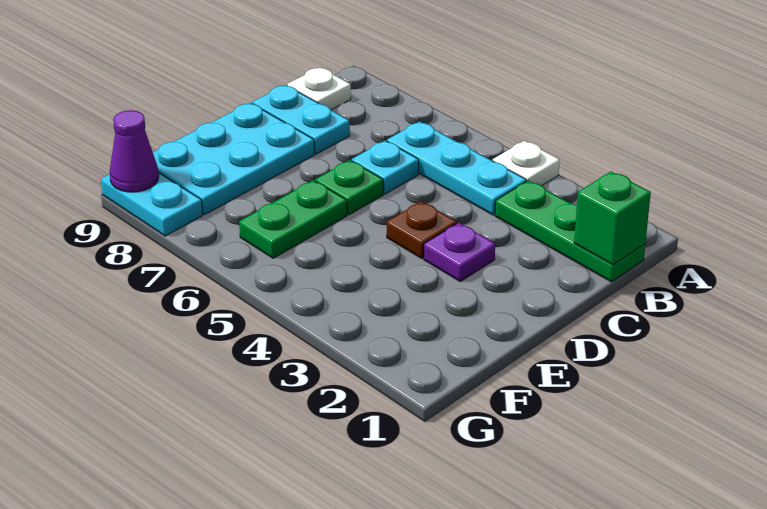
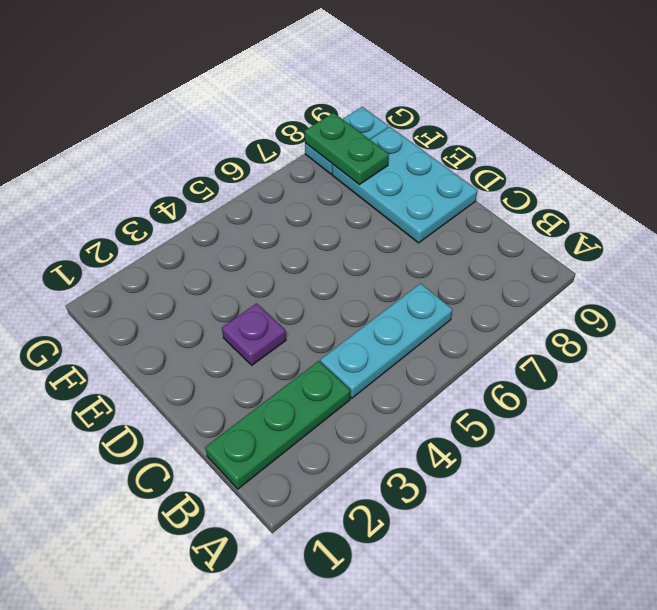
green plate F8:G8 level 2 -> green plate E6:F6 level 1
none -> white plate A4 level 1
none -> white plate B9 level 1
none -> cyan plate C6 level 1

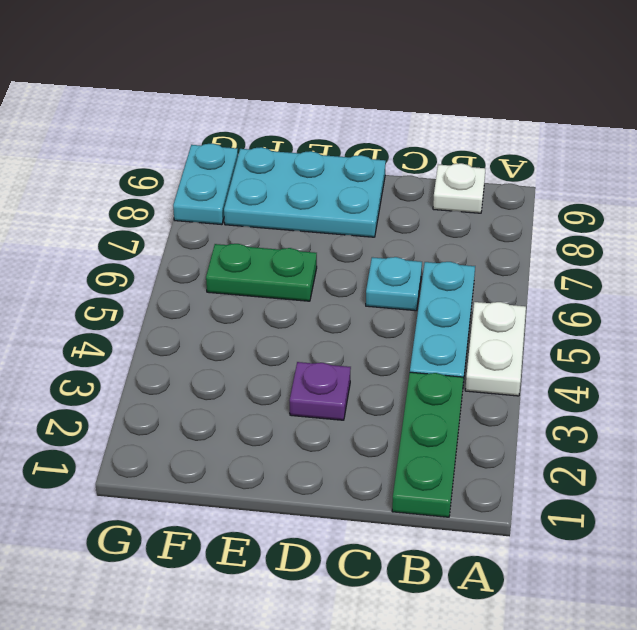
white plate A4:A5 level 1 -> white plate A4 level 1
none -> cyan plate C8:C9 level 1
none -> brown plate D4 level 1
none -> green plate D6 level 1

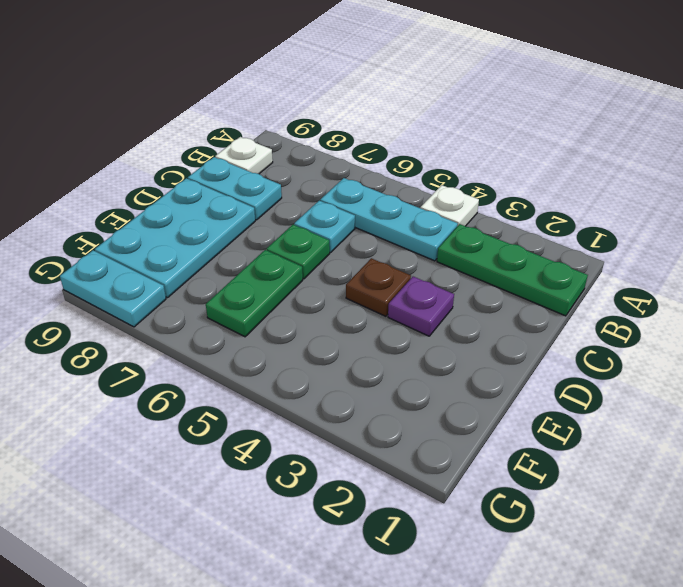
none -> green brick B1 level 2
none -> purple cone G9 level 2

